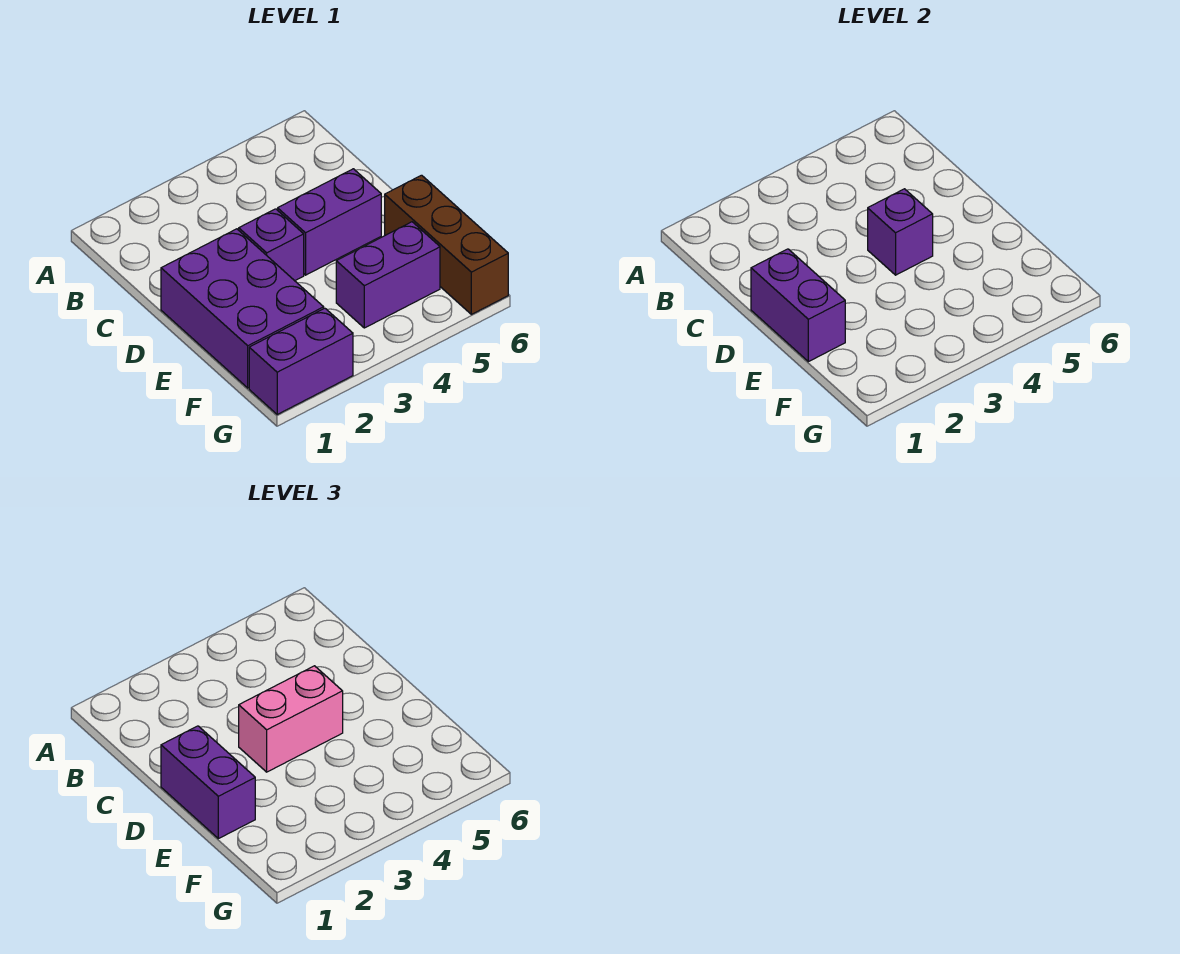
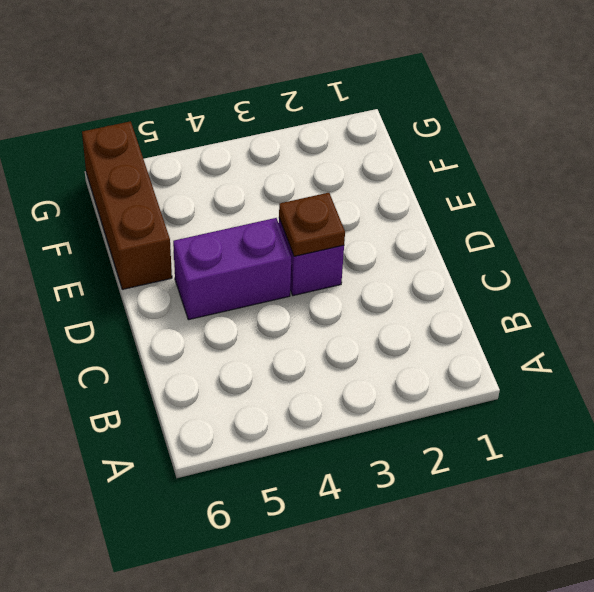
brown plate D3 level 2 -> none
none -> purple brick D1:F2 level 1
none -> purple brick F4:F5 level 1

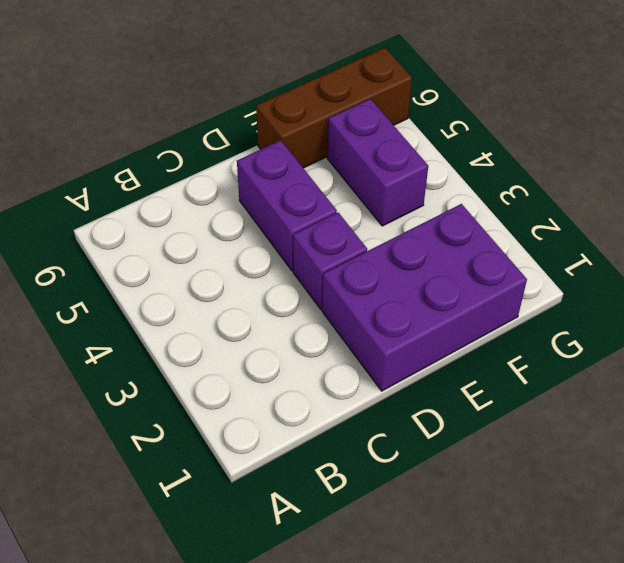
none -> purple brick G1:G2 level 1
none -> purple brick D1:E1 level 2

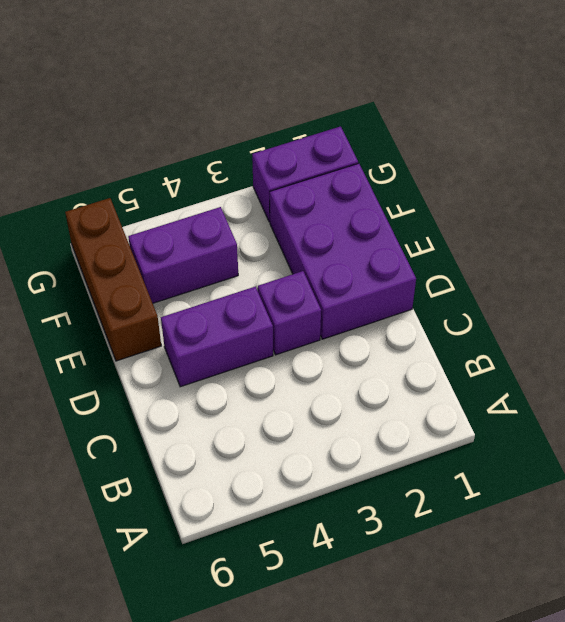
none -> purple brick D1:E1 level 2
none -> purple brick D4 level 2

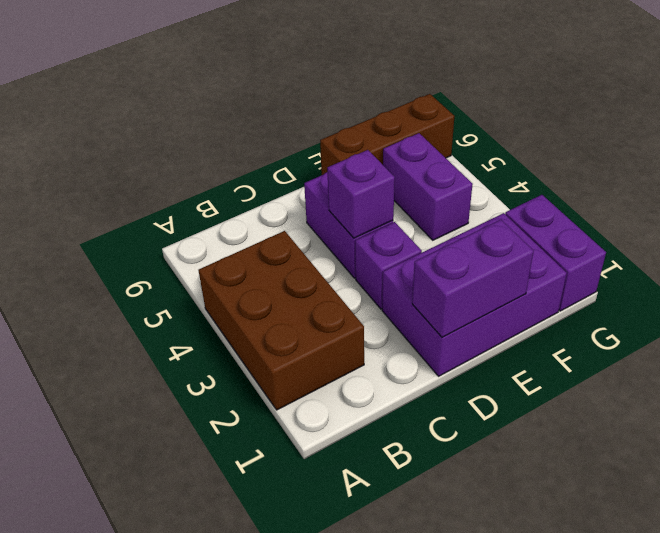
brown brick A2:B4 level 1 -> none
none -> purple brick D1:E1 level 3
none -> pink brick D3:D4 level 3

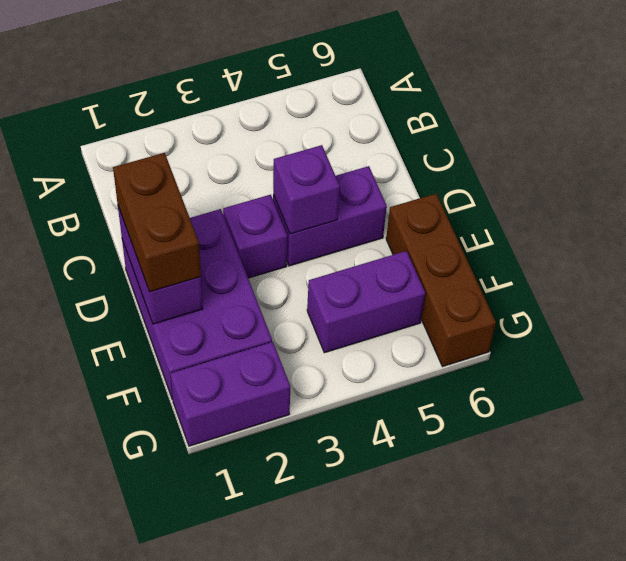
brown brick D1:E1 level 3 -> purple brick D1:E1 level 3
none -> pink brick D3:D4 level 3

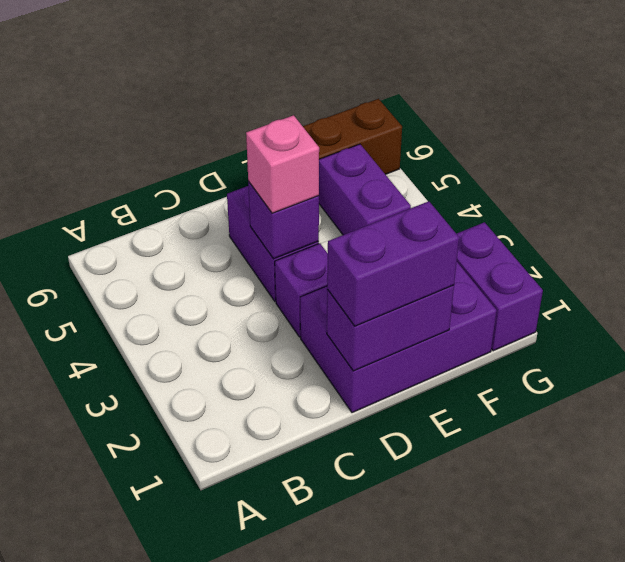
pink brick D4 level 3 -> pink brick D3:D4 level 3

